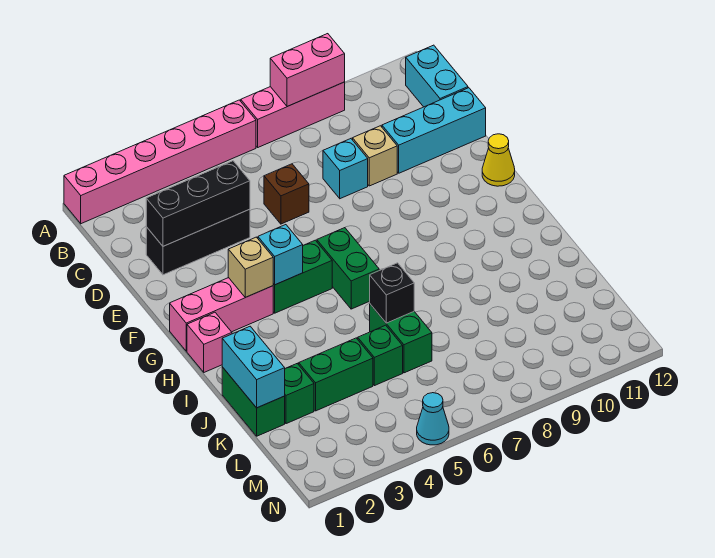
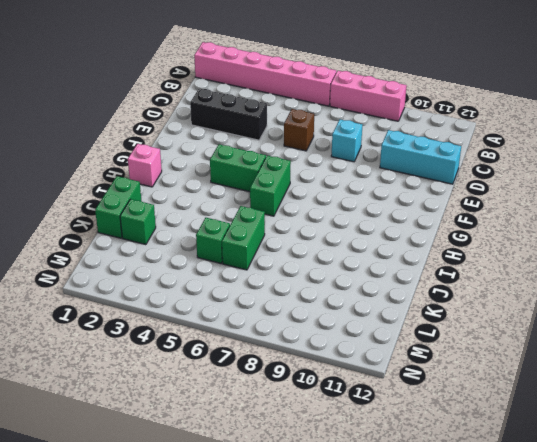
none -> cyan brick B12:C12 level 1
none -> tan brick D9 level 1
none -> yellow cone F12 level 1

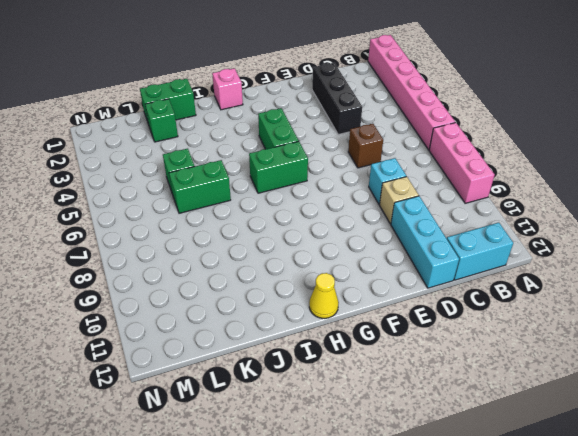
yellow cone H12 level 1 -> yellow cone F12 level 1
none -> pink brick G1:G3 level 1
none -> green brick K3:K4 level 1
none -> cyan cone N5 level 1

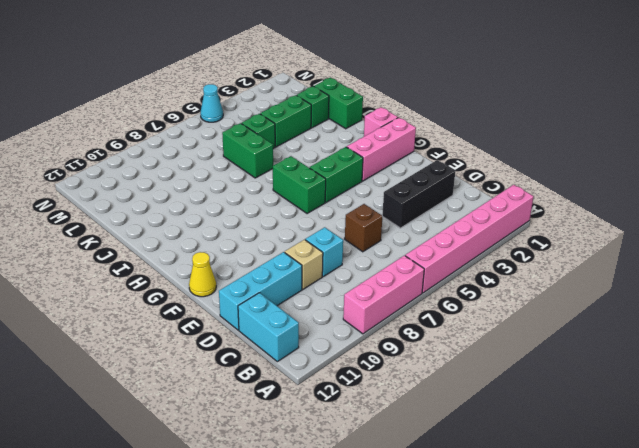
none -> pink brick A8:A9 level 2
none -> black brick D2:D4 level 2
none -> tan brick G3 level 2

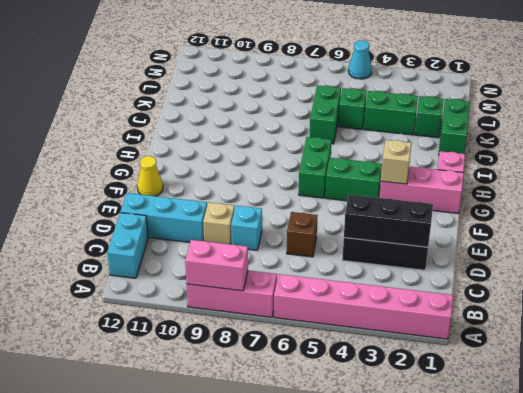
none -> cyan brick G4 level 2
none -> cyan brick J1:K1 level 2
none -> black brick J6 level 2

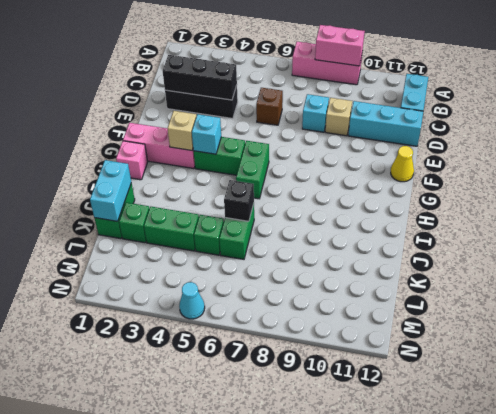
none -> pink brick A1:A6 level 1

